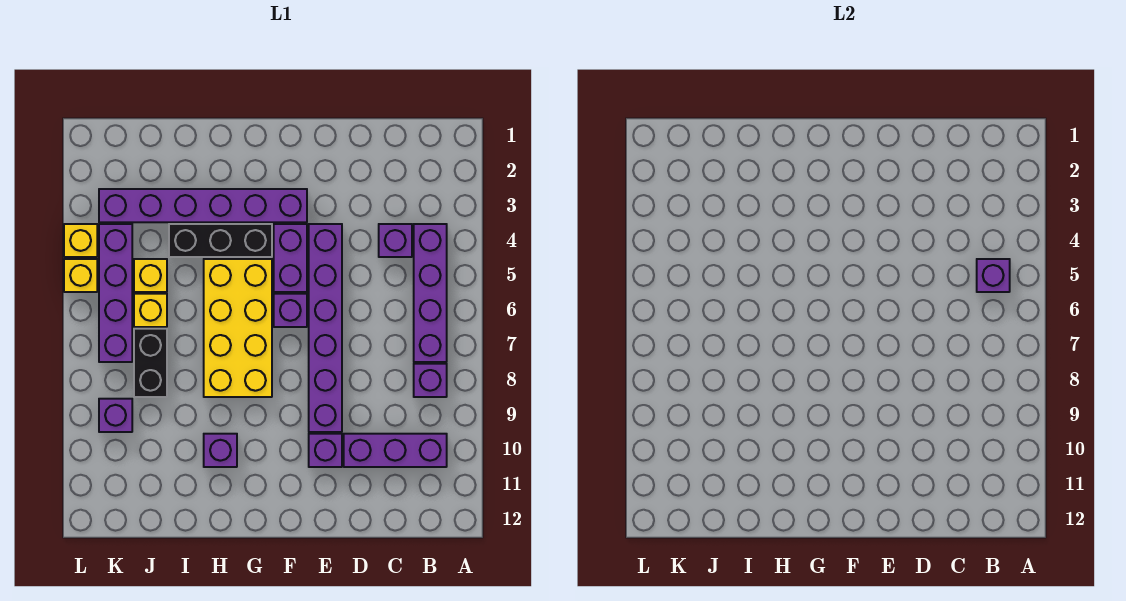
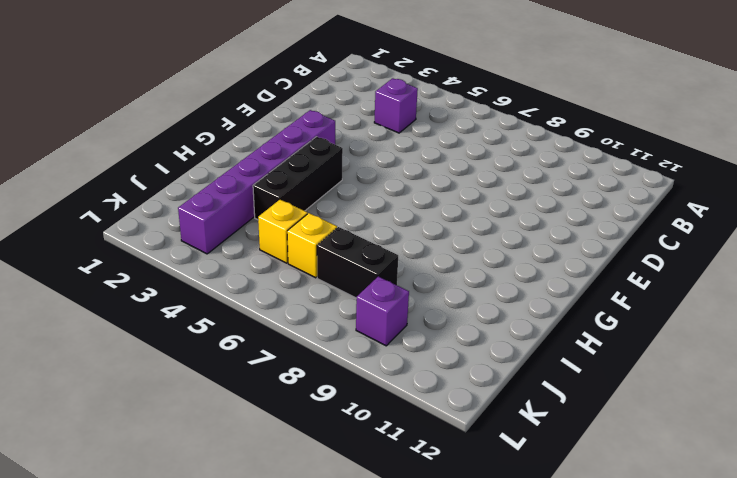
none -> purple brick B4:B7 level 1
none -> purple brick B8 level 1
none -> purple brick B10:D10 level 1

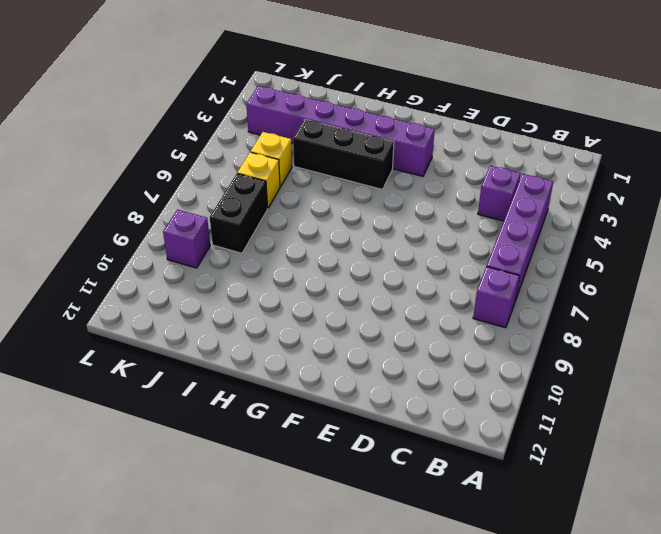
none -> purple brick B10:D10 level 1
none -> purple brick E4:E9 level 1
none -> purple brick E10 level 1

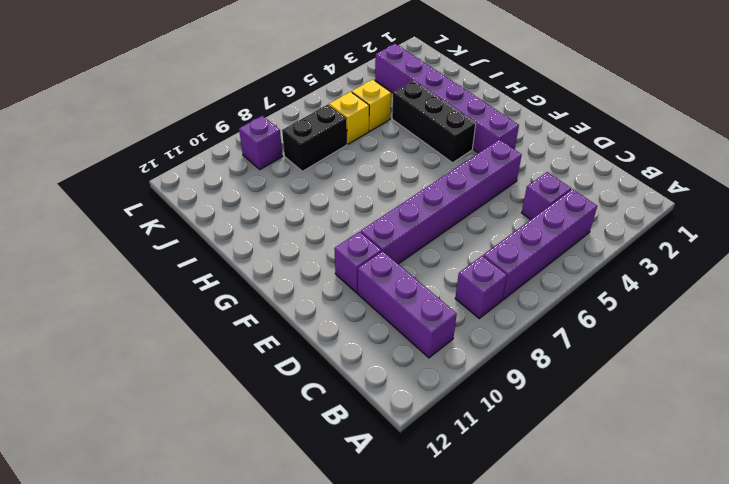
none -> purple brick F4:F5 level 1
none -> purple brick F6 level 1
none -> yellow brick G5:H8 level 1

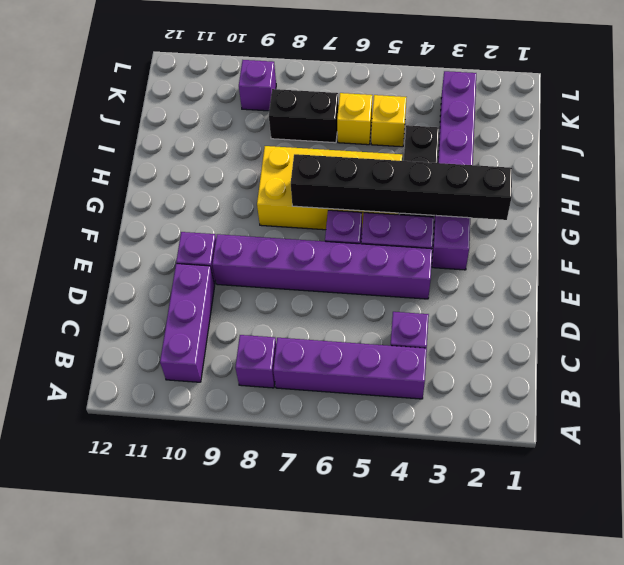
black brick G2:G7 level 2 -> none
none -> purple brick H10 level 1
none -> purple brick K4:K7 level 1
none -> yellow brick L4 level 1

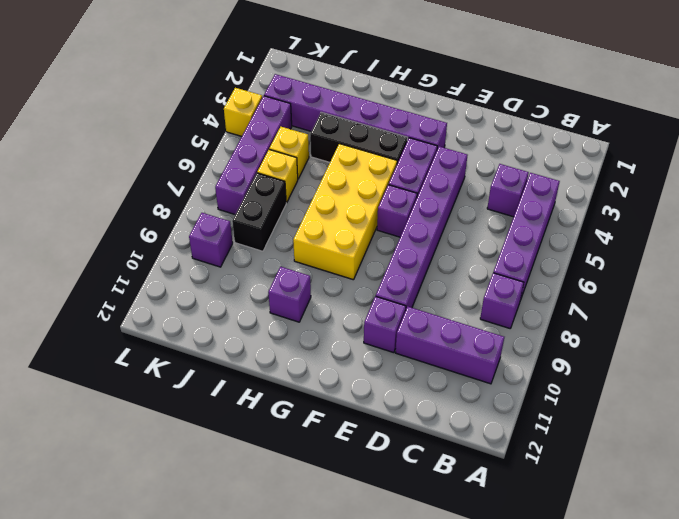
none -> yellow brick L5 level 1
none -> purple brick B5 level 2

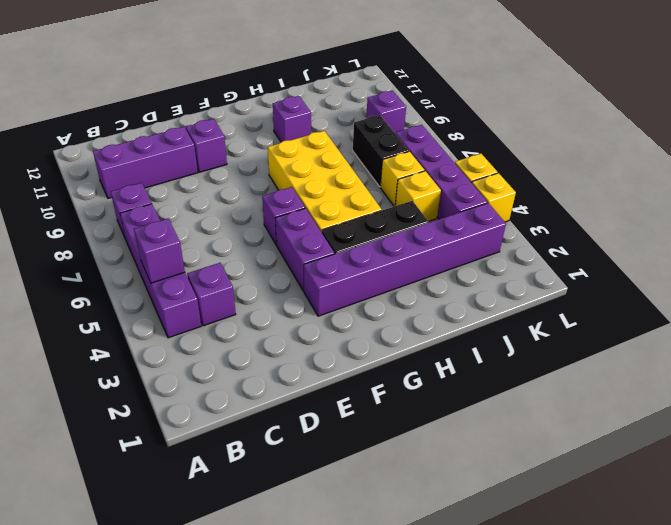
none -> purple brick E4:E9 level 1

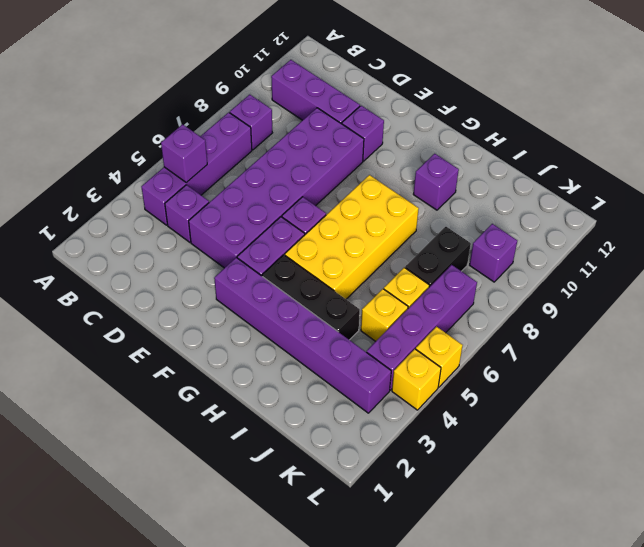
purple brick D4:E9 level 1 -> purple brick E4:E9 level 1

